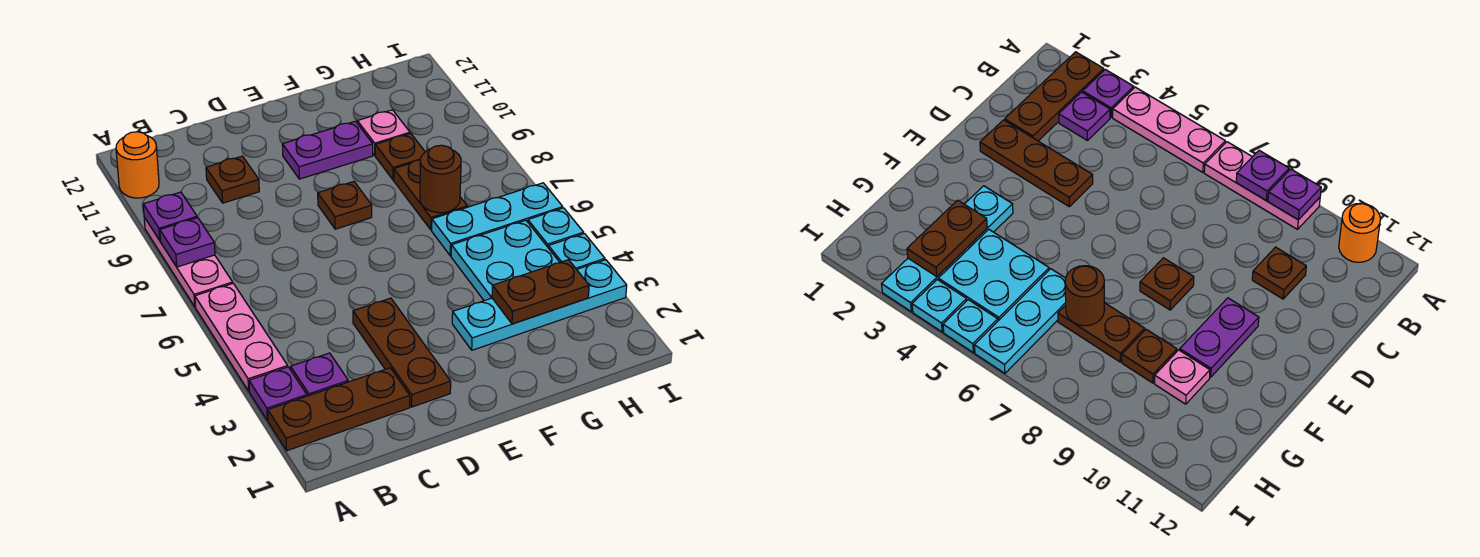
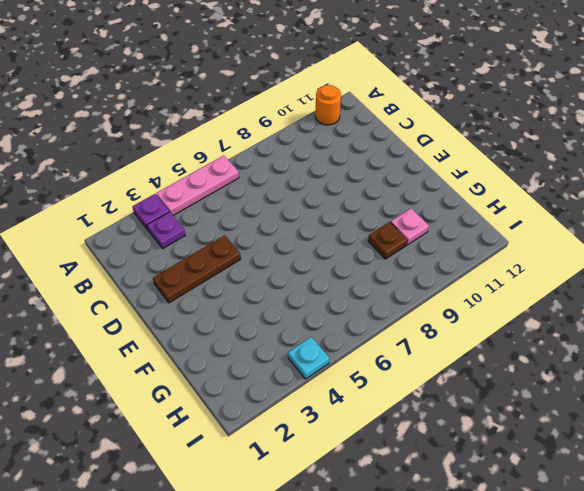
none -> brown plate A2:C2 level 1
none -> pink plate A7:A9 level 1
none -> brown plate C10 level 1

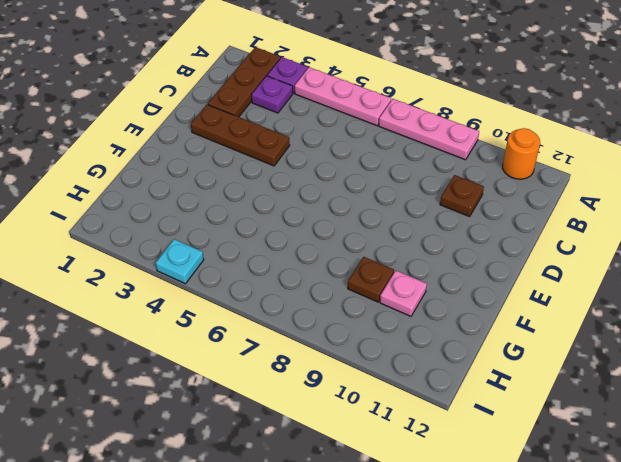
none -> brown plate E8 level 1
none -> purple plate E10:F10 level 1
none -> cyan plate F3:I3 level 1

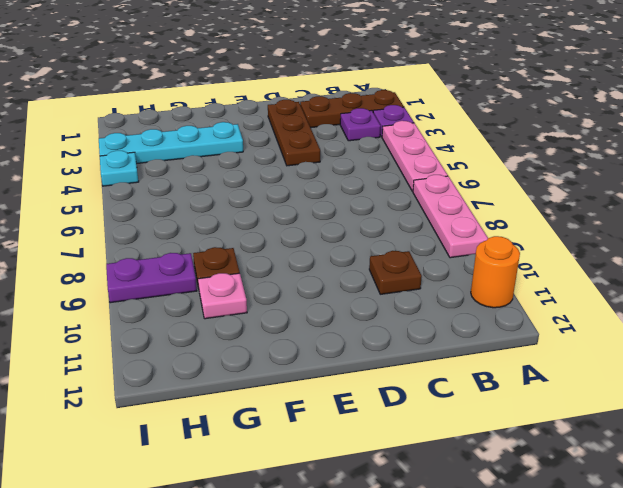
purple plate H9:I9 level 1 -> purple plate E10:F10 level 1
none -> brown plate E8 level 1
none -> cyan plate G4:H5 level 1
none -> cyan plate G6:I6 level 1

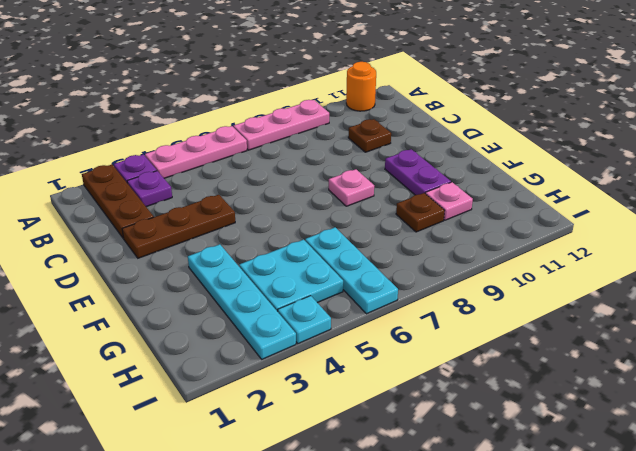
pink plate E8 level 1 -> brown plate E8 level 1
none -> brown plate G7:G8 level 1
none -> cyan plate I5 level 1
none -> purple plate A8 level 2

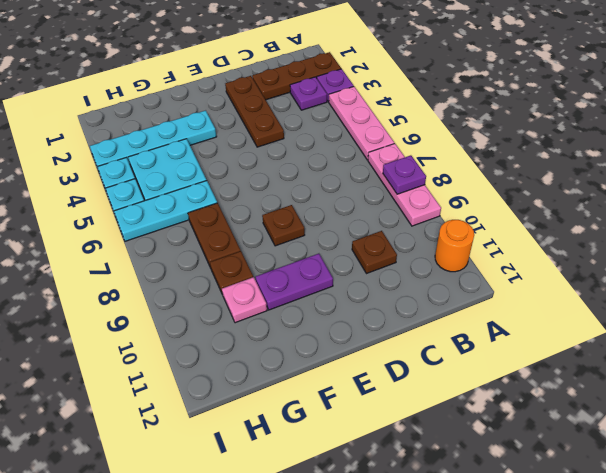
none -> purple plate A9 level 2
none -> brown plate G3:H3 level 2
none -> brown round brick G7 level 2

